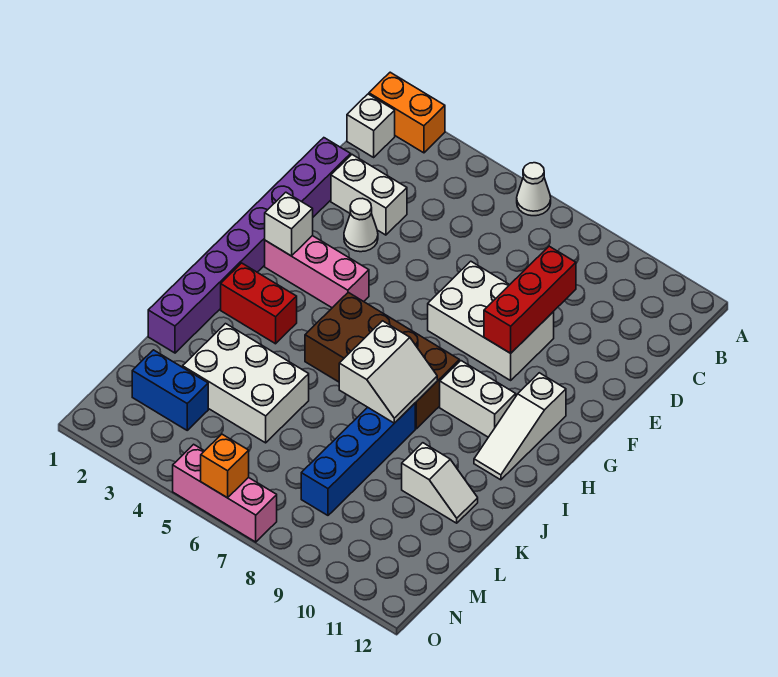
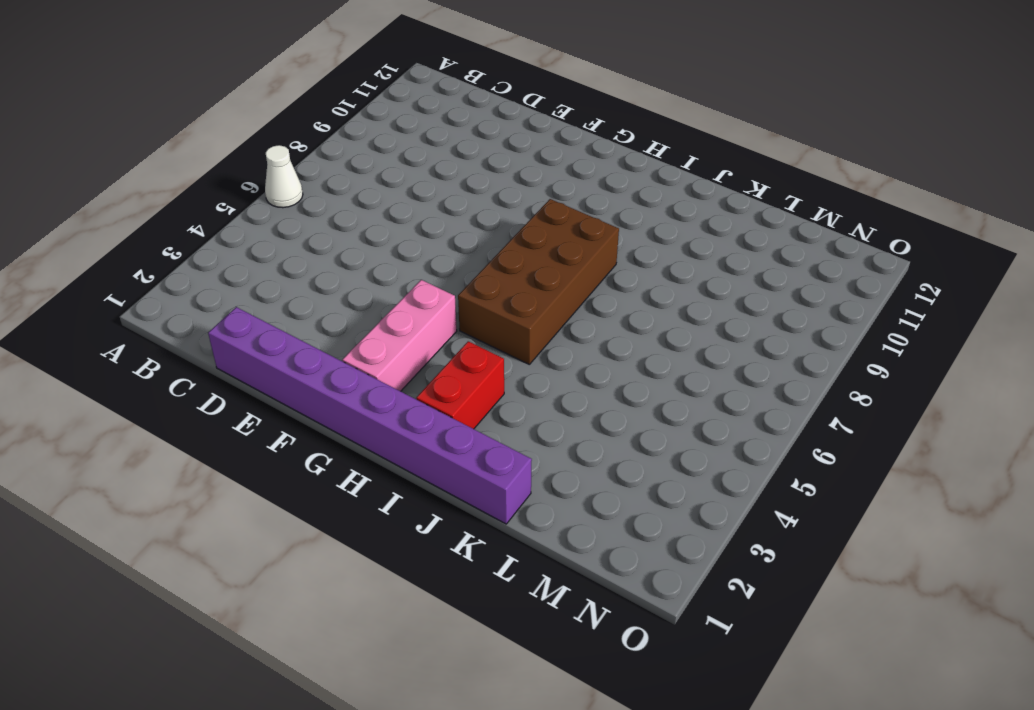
none -> orange brick A1:A2 level 1
none -> white brick B1 level 1
none -> white brick D2:D3 level 1

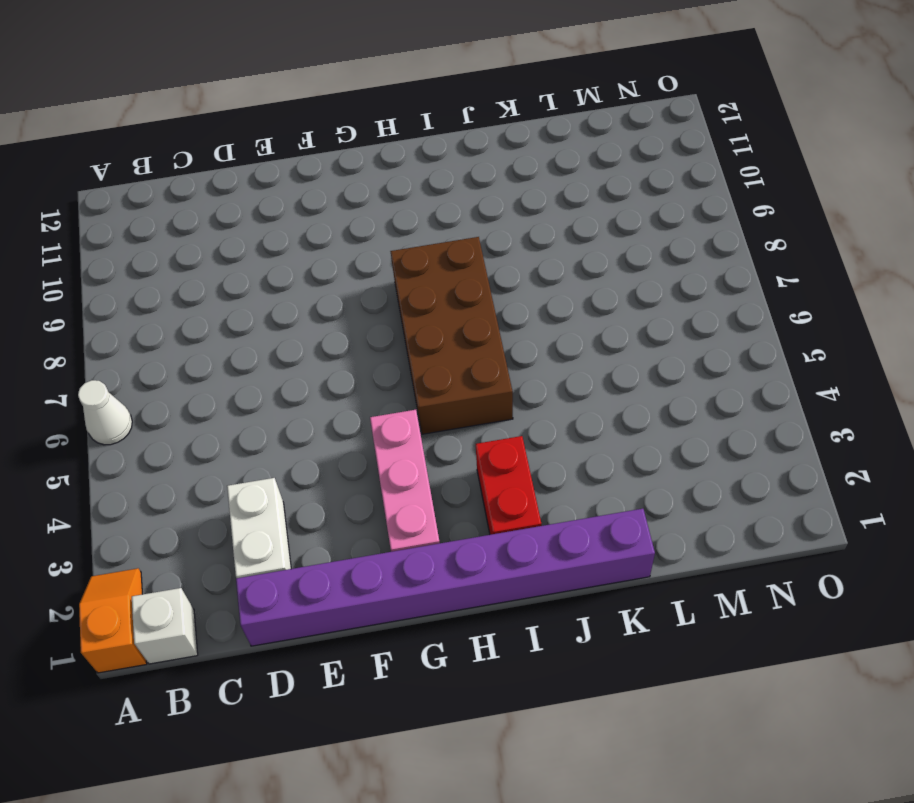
orange slope A1:A2 level 1 top 1 -> orange brick A1:A2 level 1
none -> white cone E3 level 1
none -> white brick E7:F9 level 1
none -> white slope G11:I11 level 1 top G

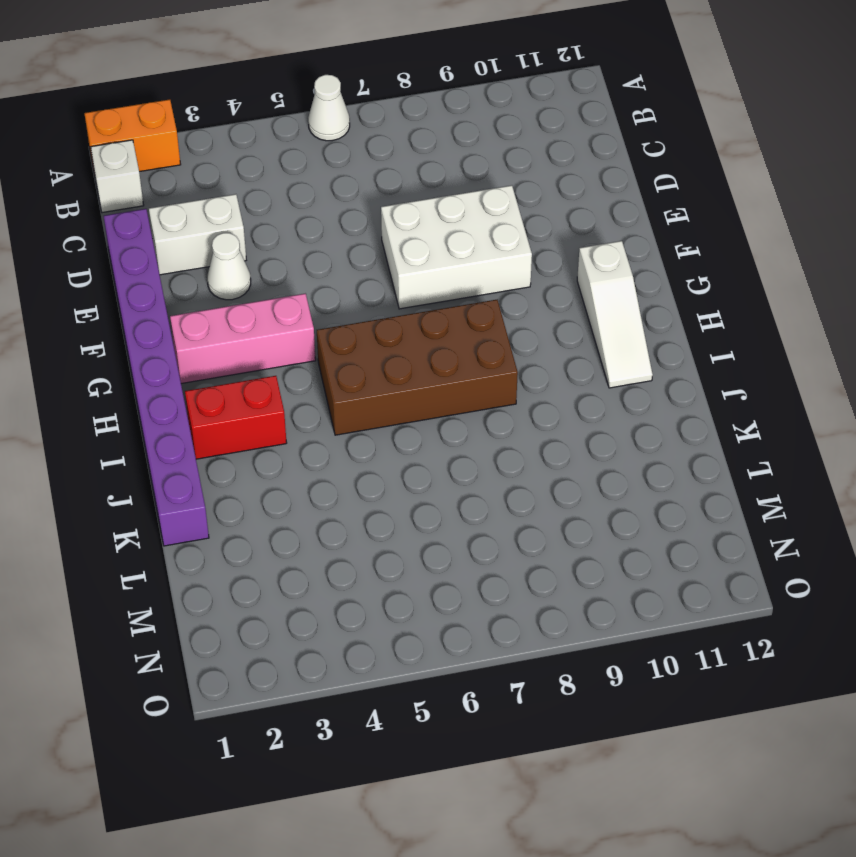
none -> white brick H9:H10 level 1
none -> blue brick J8:M8 level 1
none -> white brick K3:L5 level 1

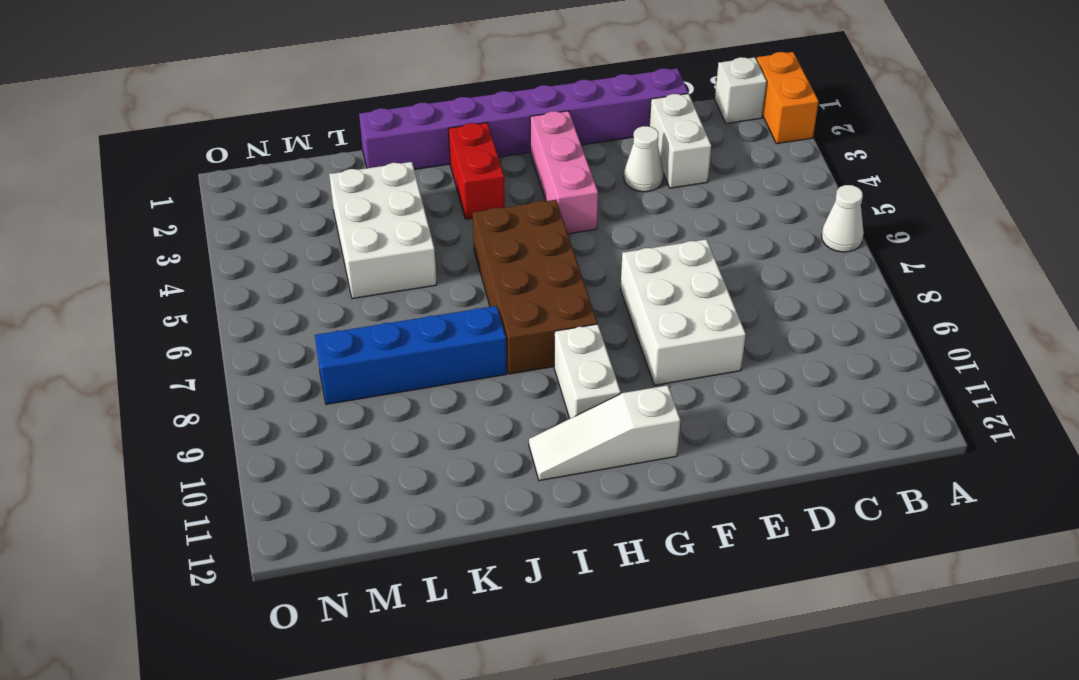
none -> white slope K10:K11 level 1 top 10
none -> blue brick M2:M3 level 1
none -> pink brick O5:O7 level 1

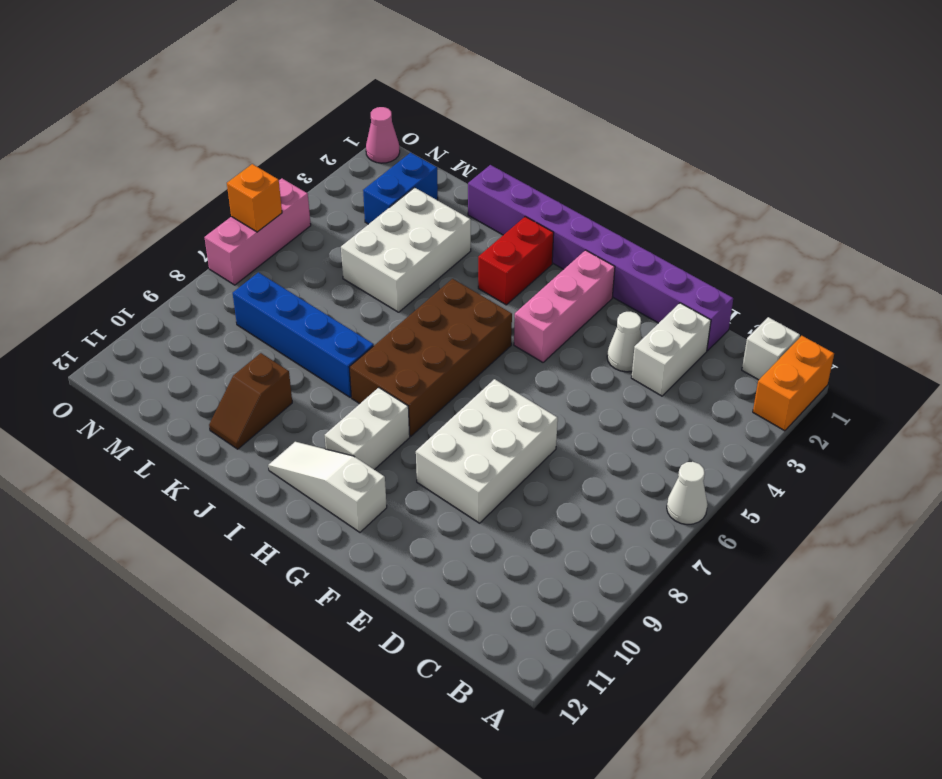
brown slope K10:K11 level 1 top 10 -> white slope K10:K11 level 1 top 10
pink cone O1 level 1 -> none
none -> red brick D9:F9 level 2
none -> white brick G2 level 2
none -> white slope I7:J8 level 2 top 7

